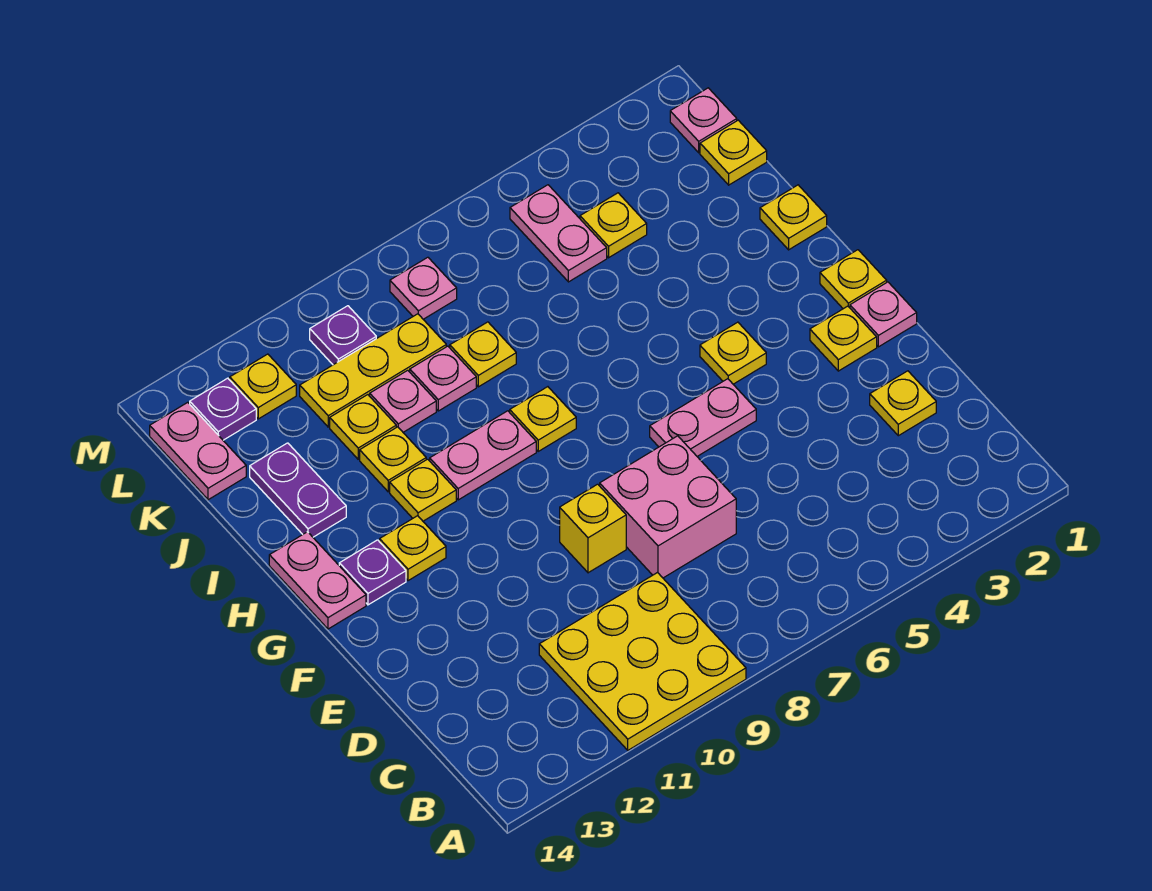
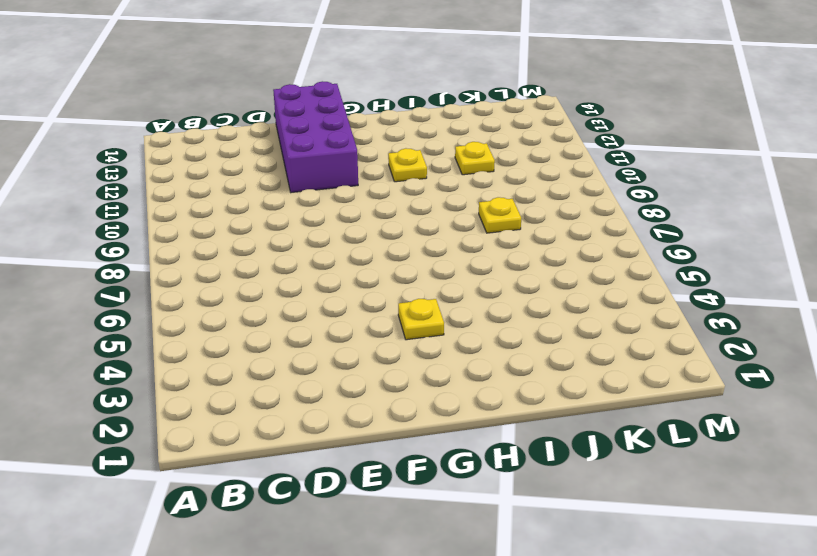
purple brick E11:F14 level 1 -> none
none -> yellow plate A9:C11 level 1
none -> yellow plate D2 level 1
none -> pink brick D7:E8 level 1
none -> yellow brick E9 level 1

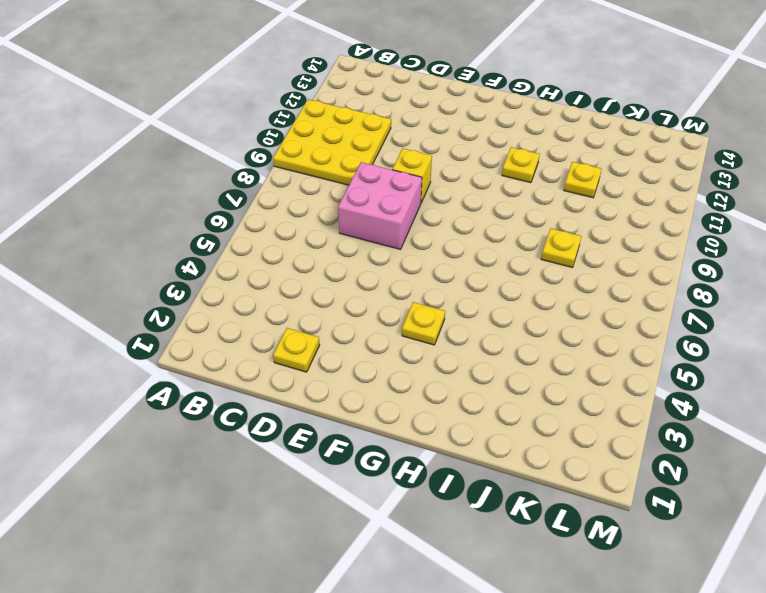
none -> pink plate F1 level 1
none -> yellow plate F2 level 1
none -> pink plate F5:F6 level 1
none -> yellow plate G1 level 1

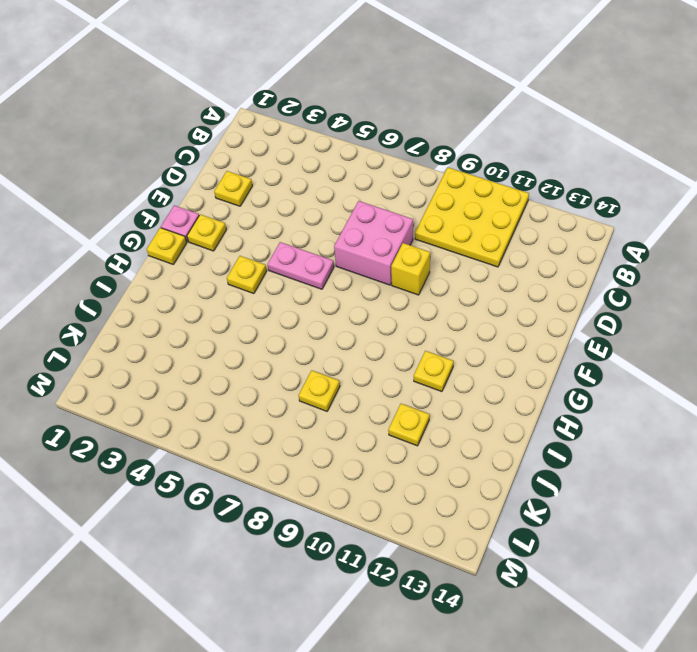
none -> yellow plate G12 level 1
none -> purple plate G13 level 1
none -> pink plate G14:H14 level 1
none -> yellow plate H8 level 1

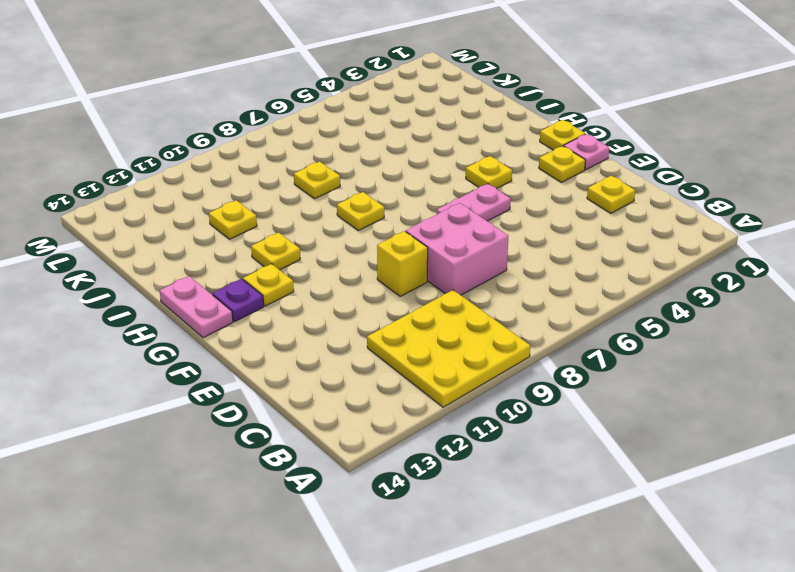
none -> pink plate H9:H10 level 1
none -> yellow plate I1 level 1
none -> yellow plate I11 level 1
none -> purple plate I13:J13 level 1

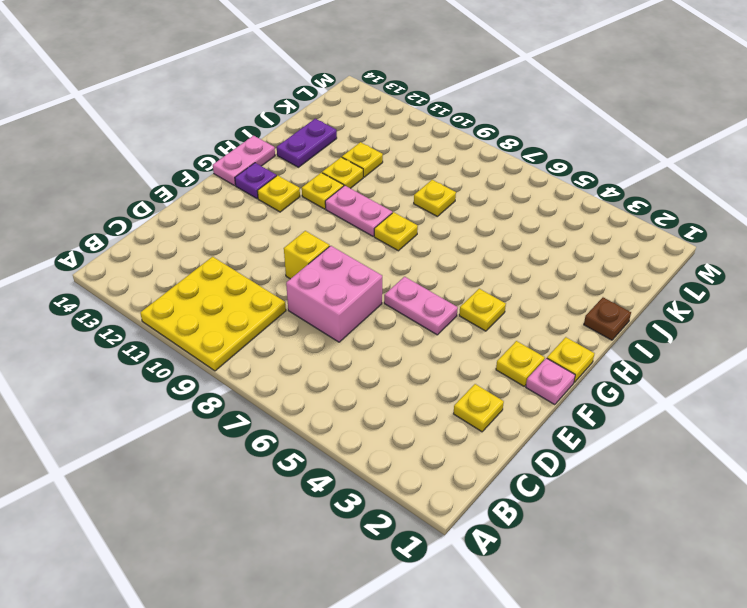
brown plate I1 level 1 -> yellow plate I1 level 1
none -> pink plate J9 level 1
none -> pink plate J10 level 1
none -> yellow plate K1 level 1
none -> yellow plate K4 level 1

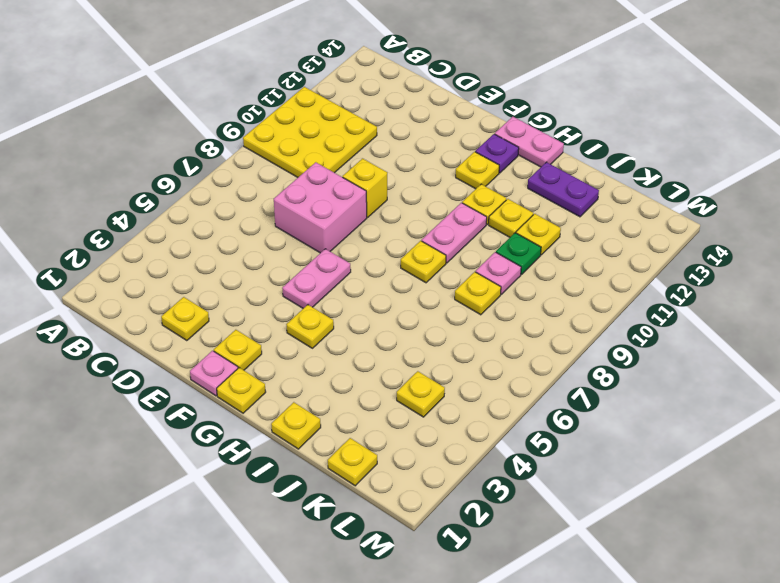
green plate J10 level 1 -> pink plate J10 level 1
none -> pink plate K5:L5 level 1
none -> yellow plate K9:K11 level 1
none -> pink plate K14:L14 level 1
none -> pink plate L1 level 1

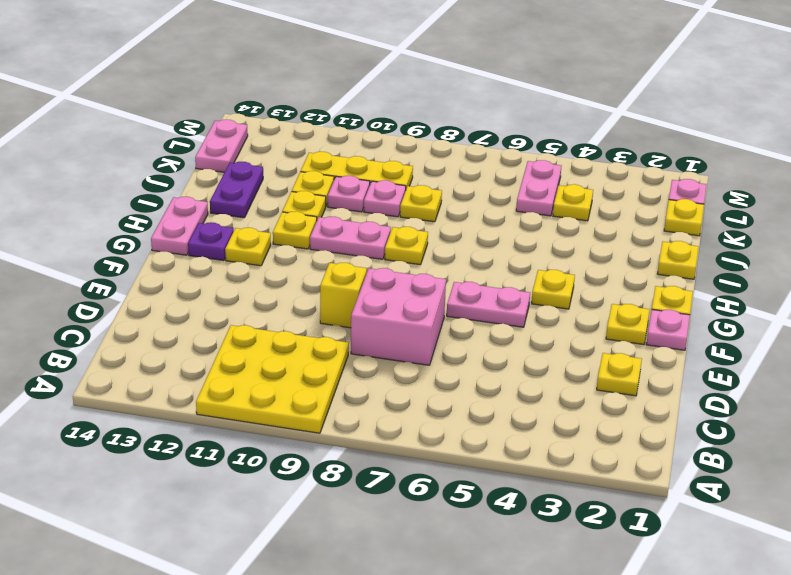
none -> pink plate L8 level 1
none -> purple plate L10 level 1
none -> yellow plate L12 level 1
none -> purple plate L13 level 1

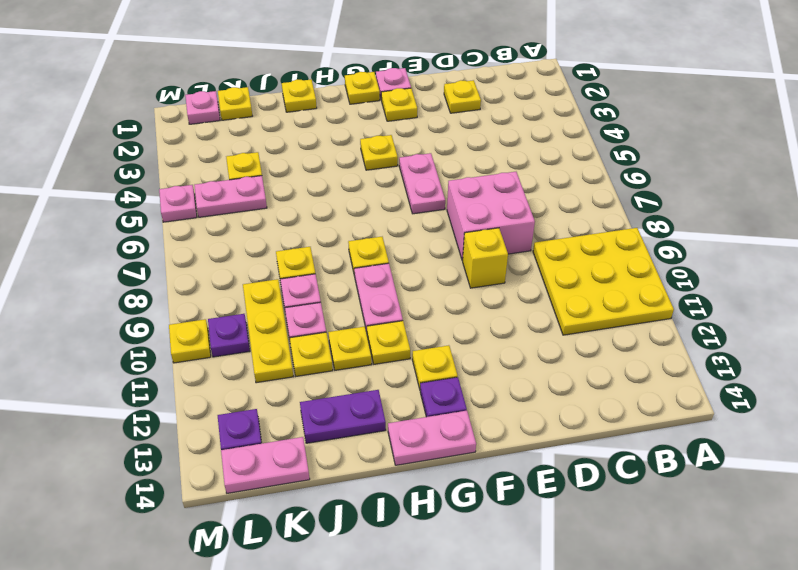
pink plate M5 level 1 -> pink plate L8 level 1
yellow plate M10 level 1 -> yellow plate L12 level 1

